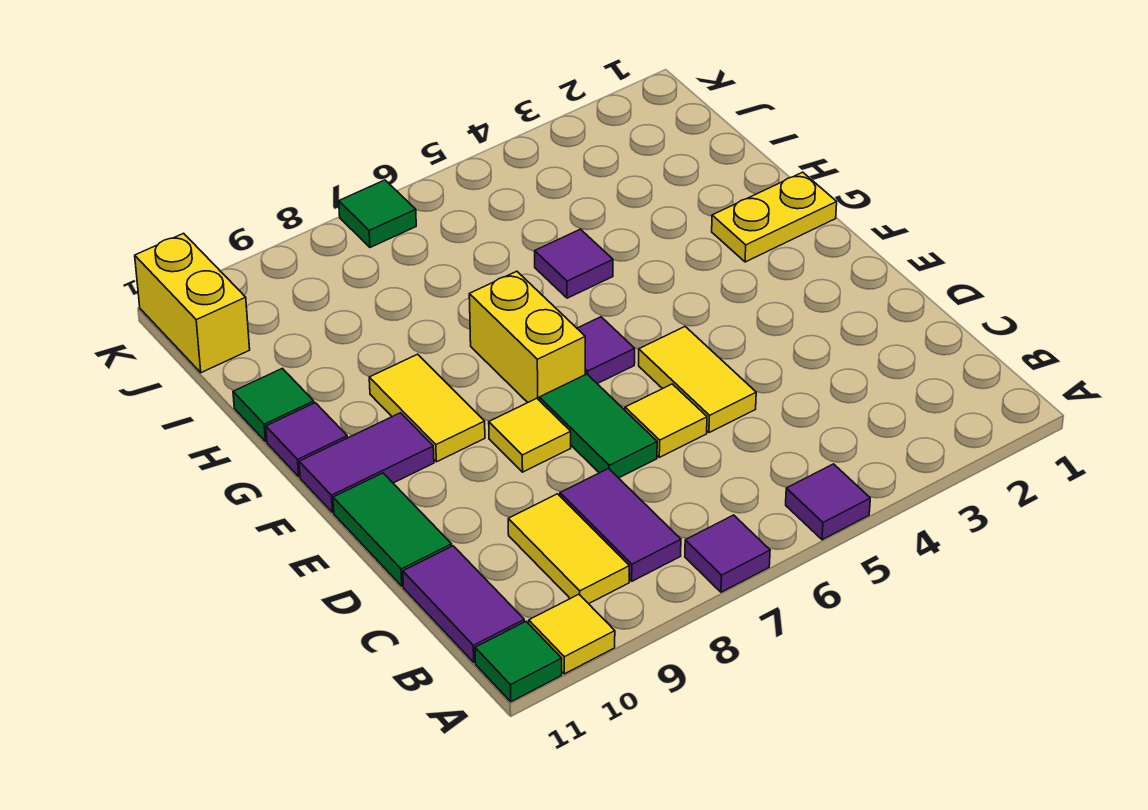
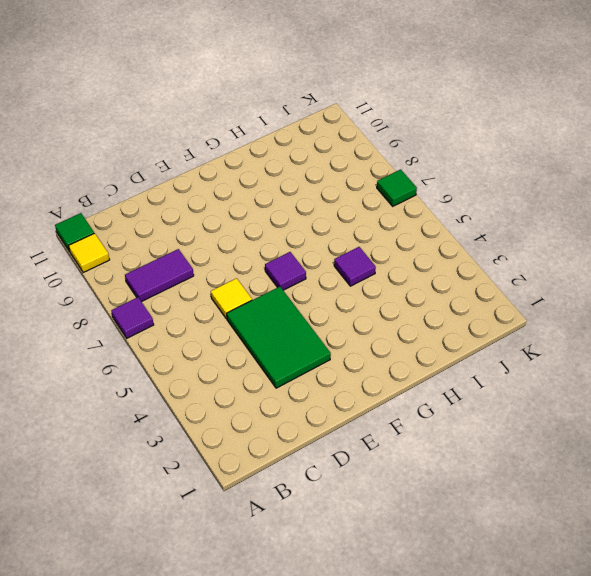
green tile D3:E5 level 1 -> yellow tile D5:E5 level 1
none -> purple tile A5 level 1
none -> yellow tile B9:C9 level 1
none -> purple tile B11:C11 level 1

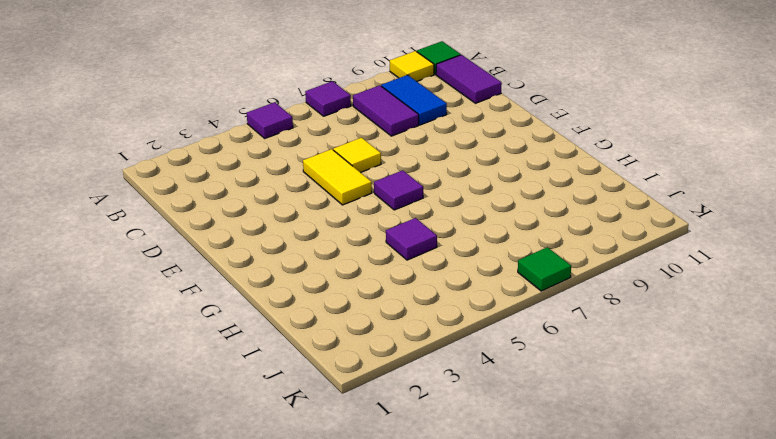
blue tile B9:C9 level 1 -> yellow tile B9:C9 level 1
none -> green tile D7:E7 level 1
none -> green tile D11:E11 level 1
none -> yellow tile E8 level 1

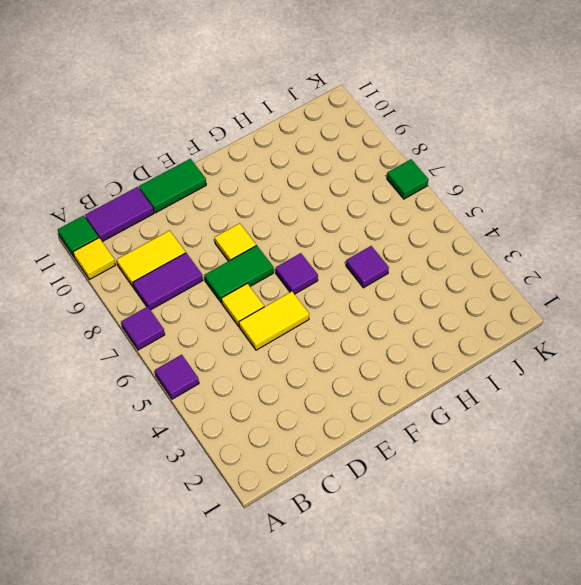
none -> yellow brick F7:G7 level 1
none -> yellow tile F9:G9 level 1
none -> purple tile F10:F11 level 1

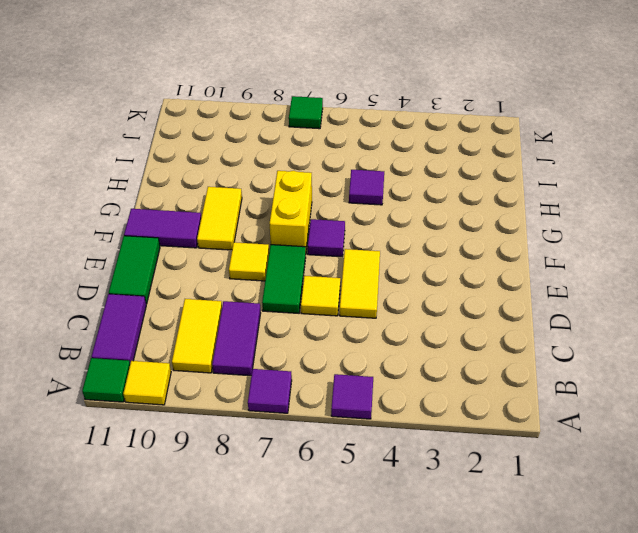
none -> yellow plate G1:G2 level 1
none -> purple tile G11 level 1
none -> green tile H11 level 1

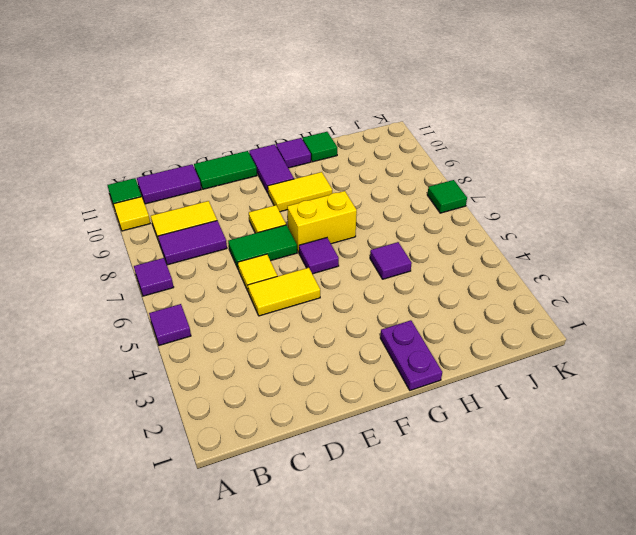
purple plate G1:G2 level 1 -> yellow plate G1:G2 level 1
none -> yellow brick J11:K11 level 1

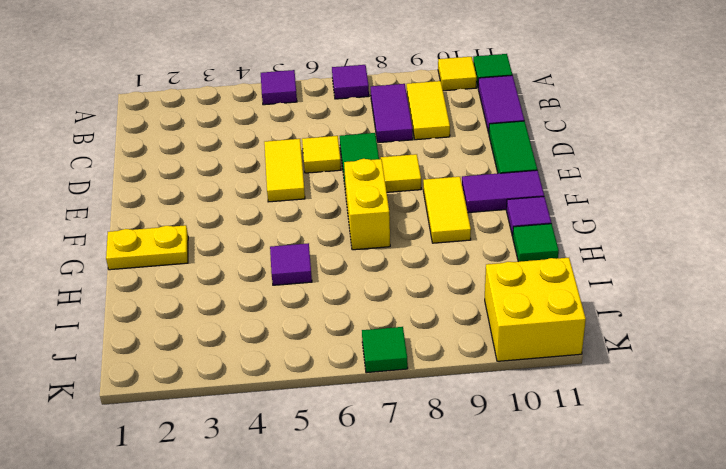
yellow brick J10:K11 level 1 -> yellow brick J11:K11 level 1
none -> purple tile F6 level 1

